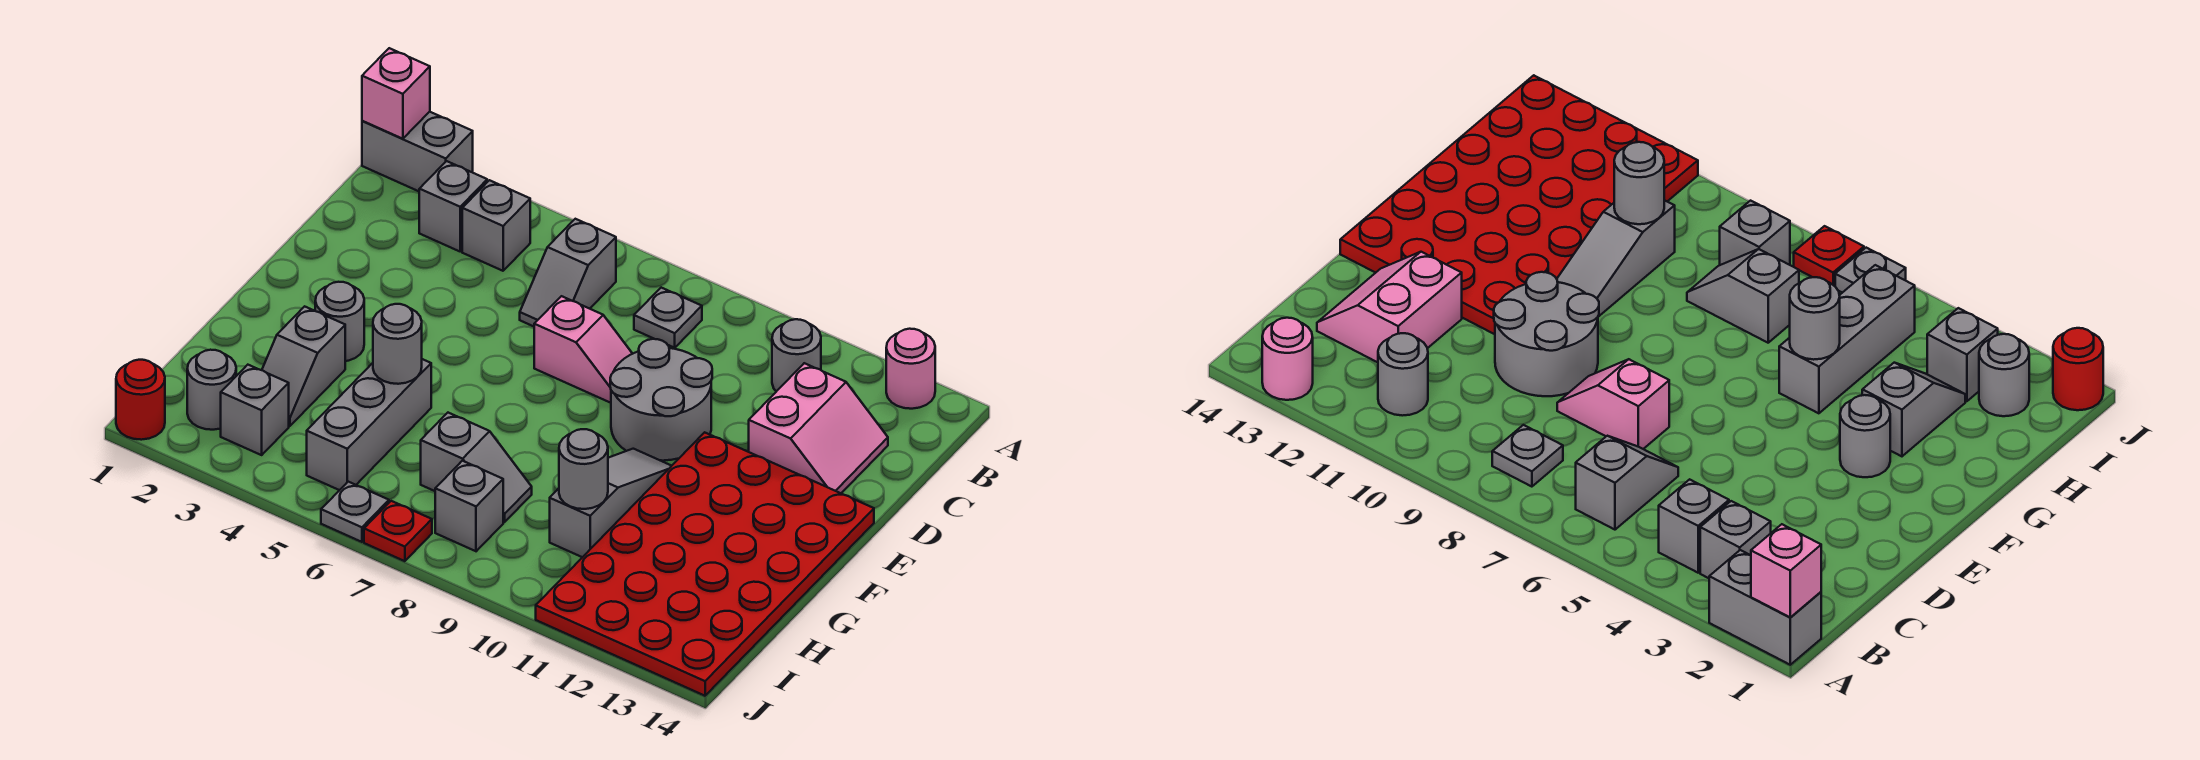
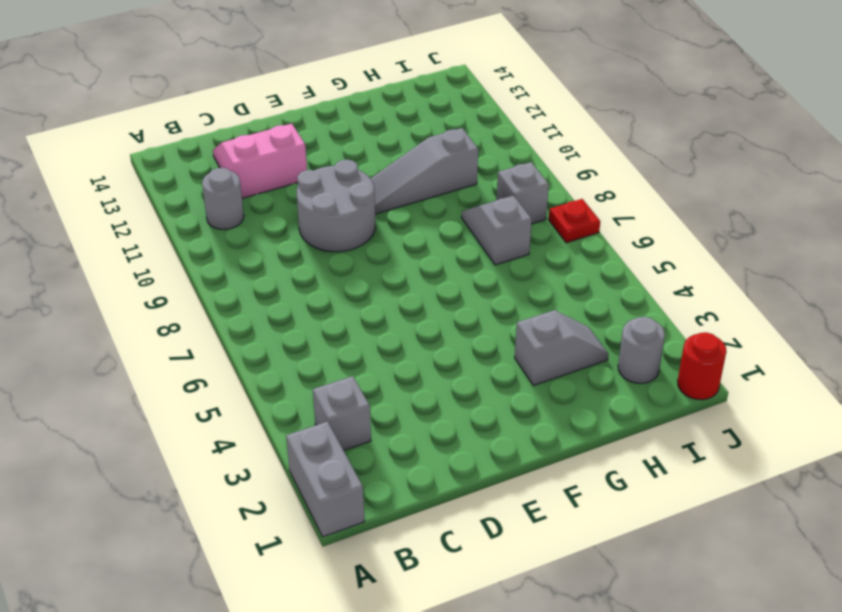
none -> pink round brick A13 level 1
none -> grey brick B4 level 1
none -> grey slope B6:C6 level 1 top B

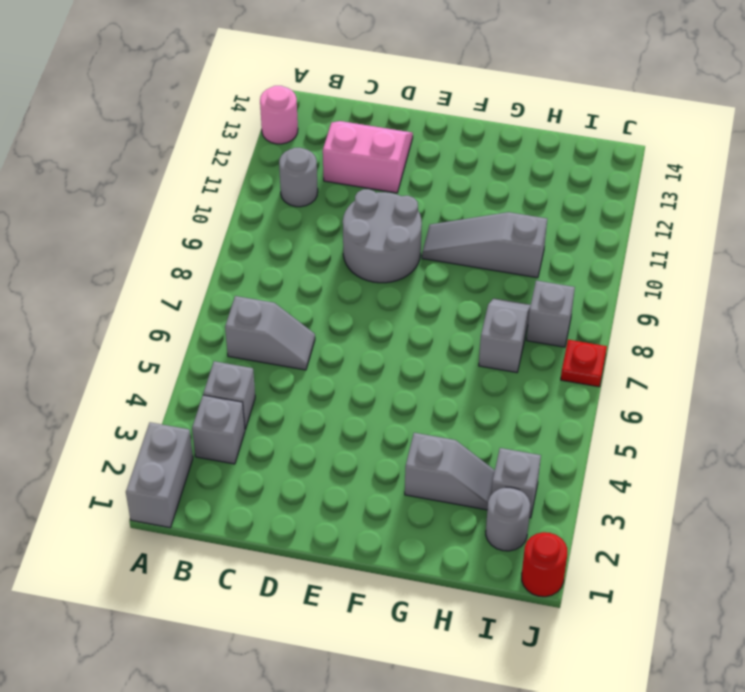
none -> grey plate B8 level 1
none -> pink slope D7:D8 level 1 top 7
none -> red plate E11:J14 level 1

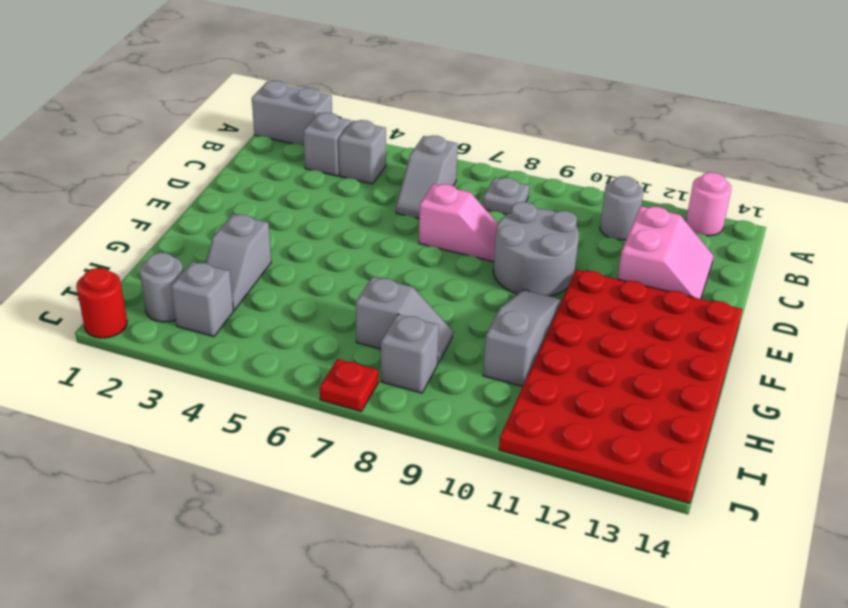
none -> grey round brick F3 level 1
none -> grey brick G5:I5 level 1
none -> grey plate J6 level 1

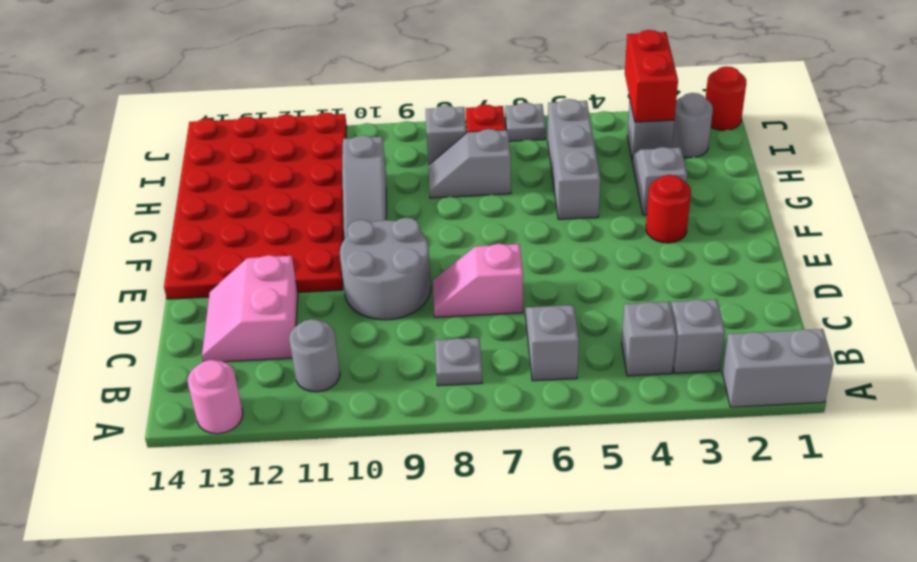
red round brick F3 level 1 -> grey round brick F3 level 1
red brick I3:J3 level 2 -> none
none -> pink brick A1 level 2
none -> grey round brick G5 level 2
none -> grey round brick H10 level 2

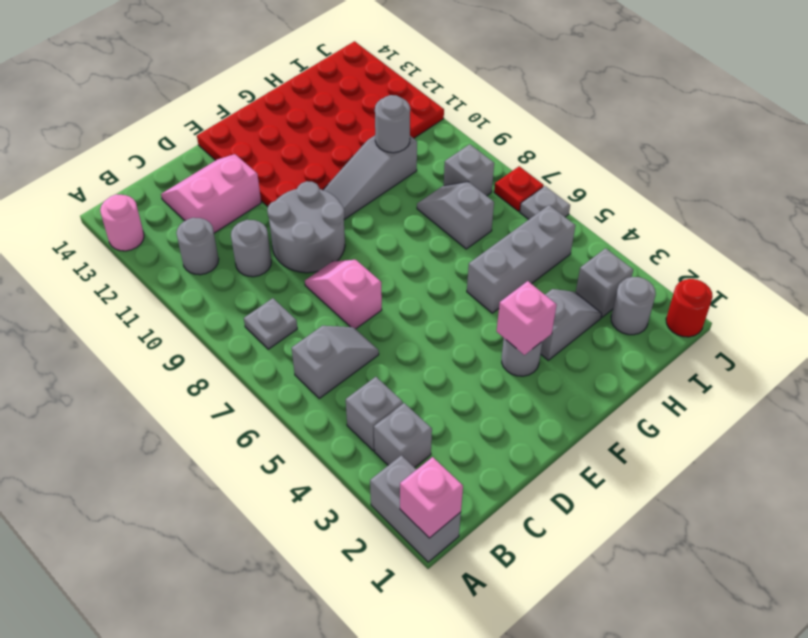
grey round brick C10 level 1 -> grey round brick G5 level 2
pink brick F3 level 2 -> none

